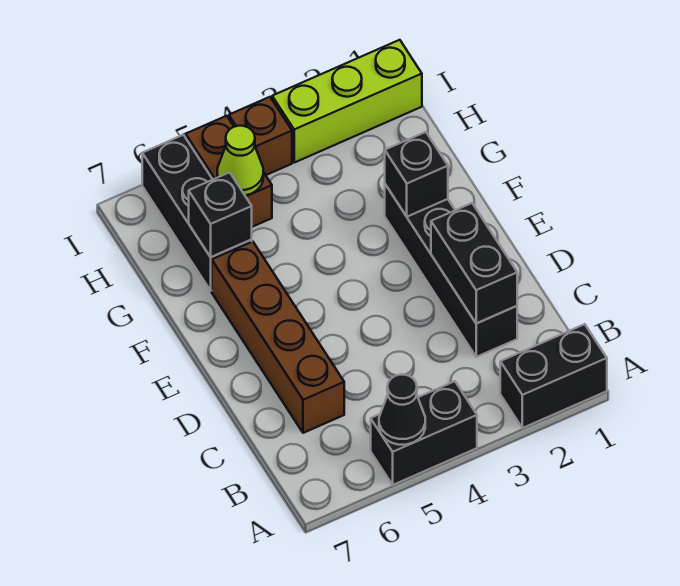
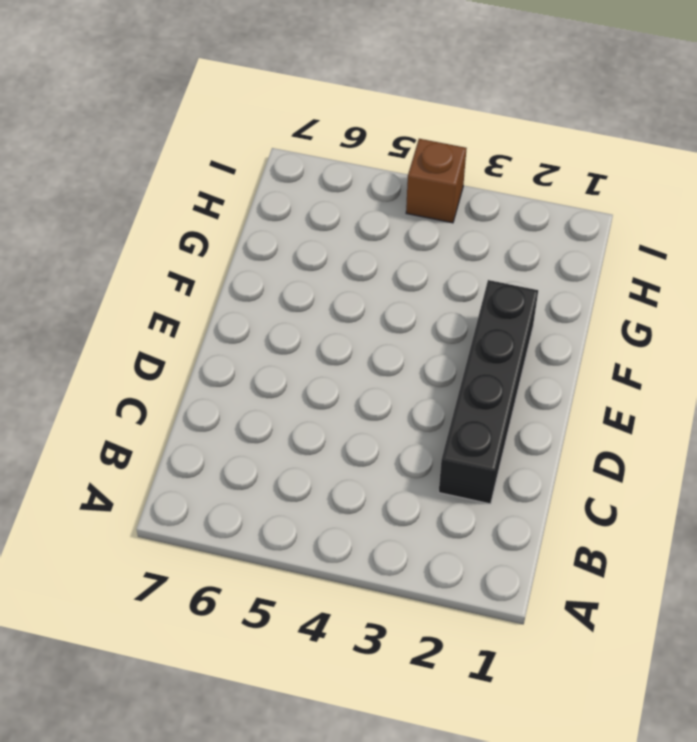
none -> black brick A1:A2 level 1
none -> black brick A4:A5 level 1
none -> brown brick C6:F6 level 1

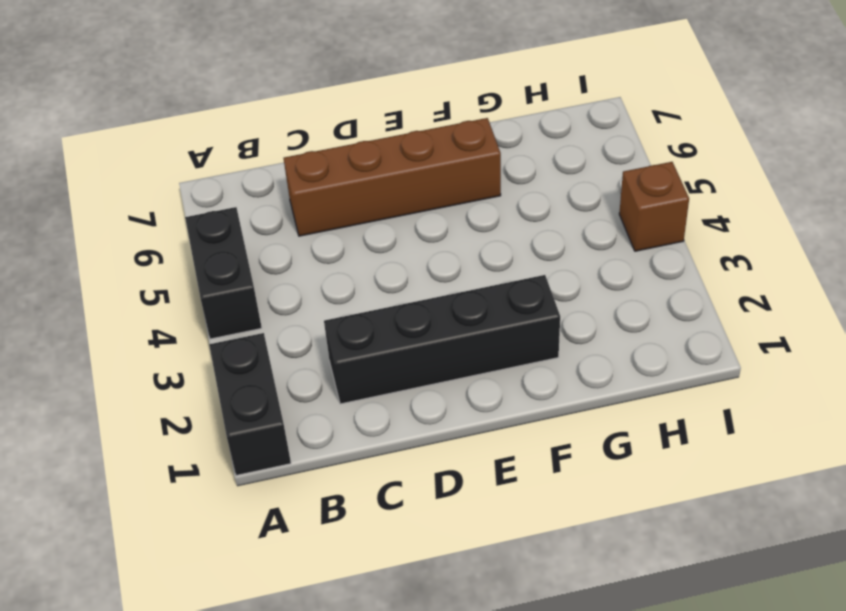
none -> black brick G6:I6 level 1
none -> brown brick H5:I5 level 1
none -> lime brick I1:I3 level 1

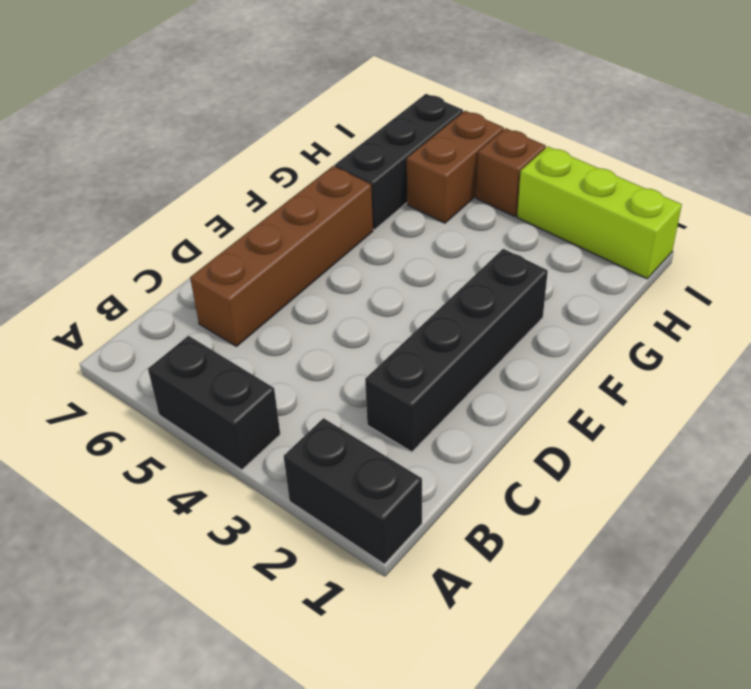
none -> black cone A5 level 2
none -> black brick C2:D2 level 2
none -> black brick F2 level 2

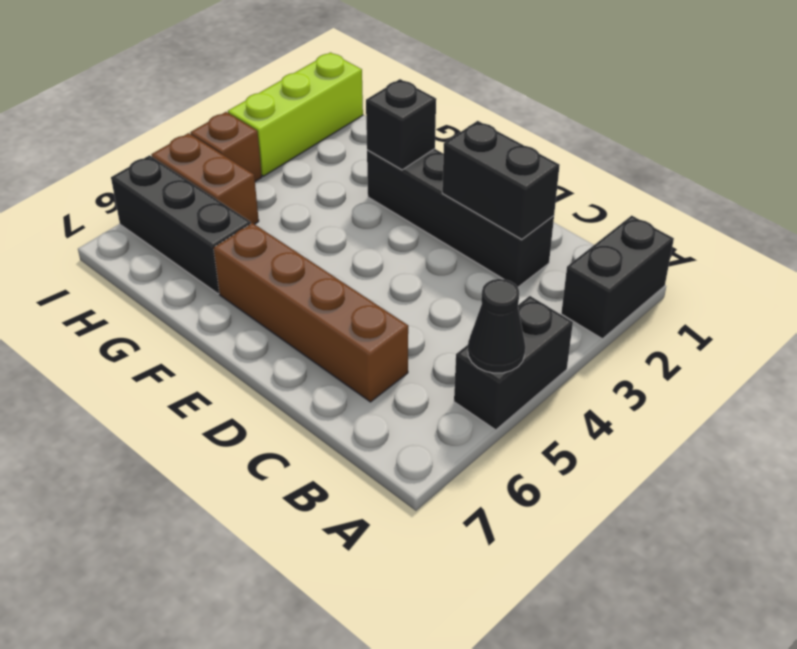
none -> black brick G6 level 2
none -> lime cone H5 level 2

